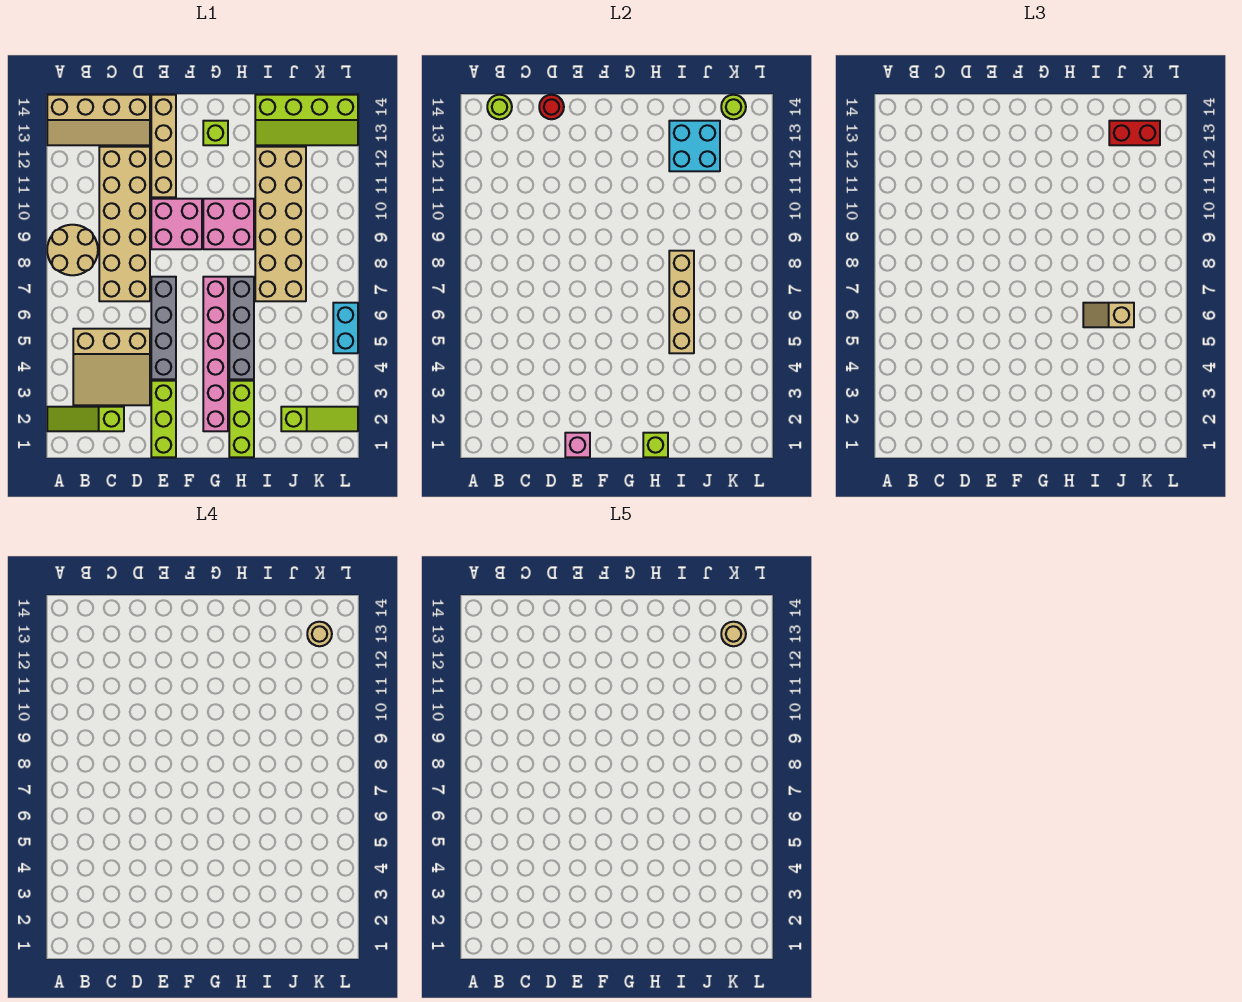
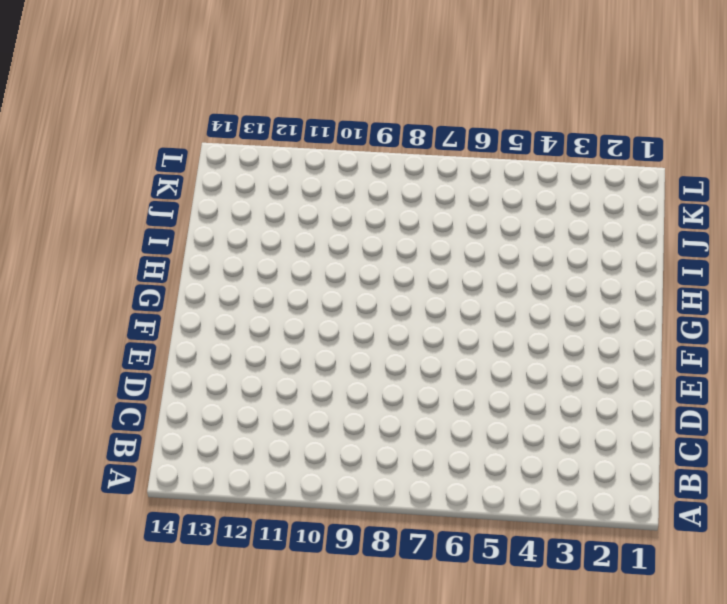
none -> lime slope A2:C2 level 1 top C
none -> tan round brick A8:B9 level 1
none -> tan slope A13:D14 level 1 top 14

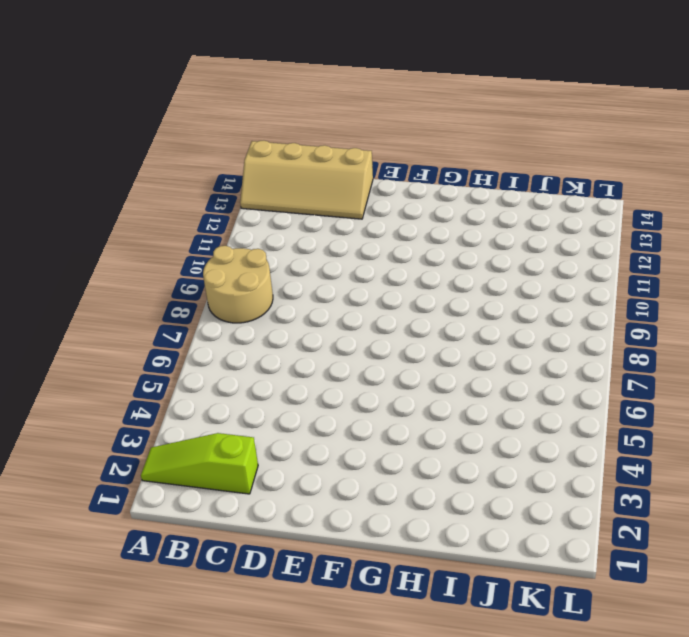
none -> tan slope B3:D5 level 1 top 5
none -> tan brick C7:D12 level 1
none -> lime brick E1:E3 level 1

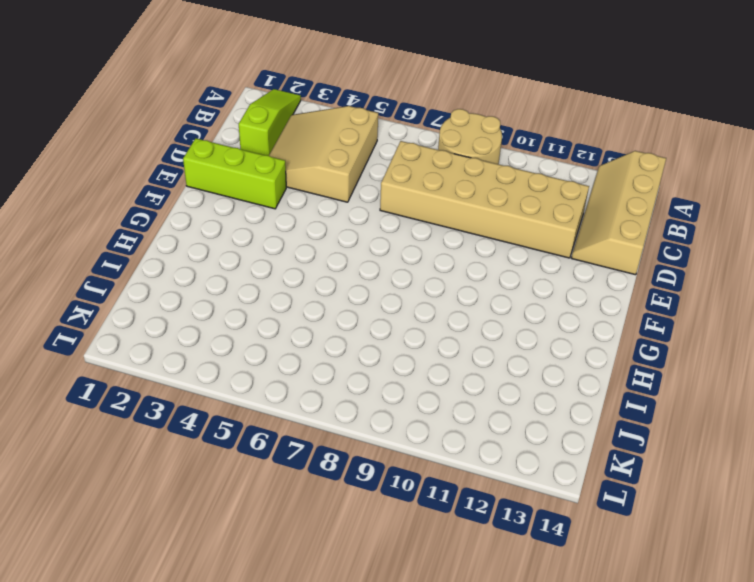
none -> grey brick E4:E7 level 1
none -> pink brick E9:F10 level 1
none -> tan brick E11:E14 level 1

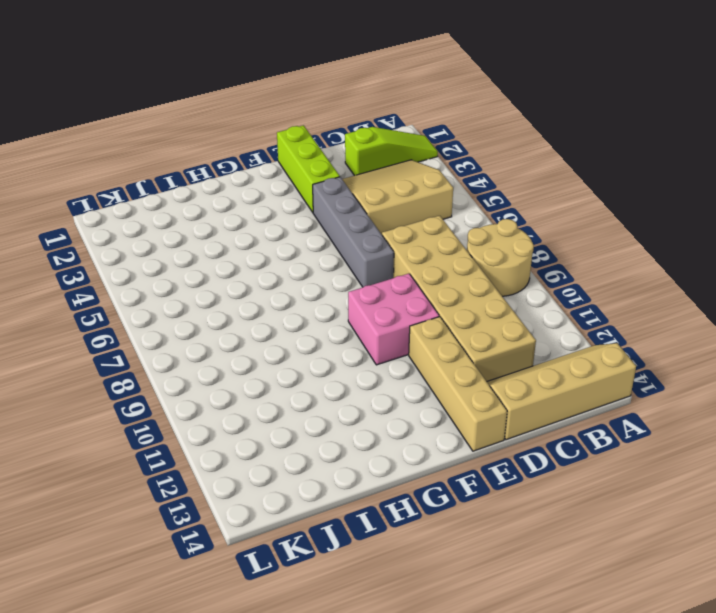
none -> pink brick G2:G7 level 1
none -> pink brick G9:H10 level 1
none -> lime brick G13 level 1

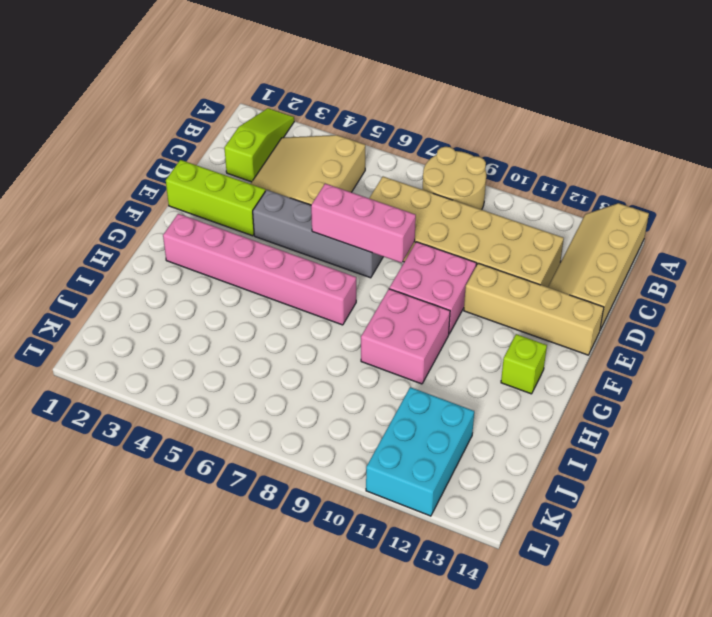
pink brick E6:E8 level 2 -> none
cyan brick J11:L12 level 1 -> tan brick I7:J12 level 1
none -> lime brick H1:H3 level 1
none -> grey brick H4:H7 level 1
none -> lime slope I13:L14 level 1 top 14

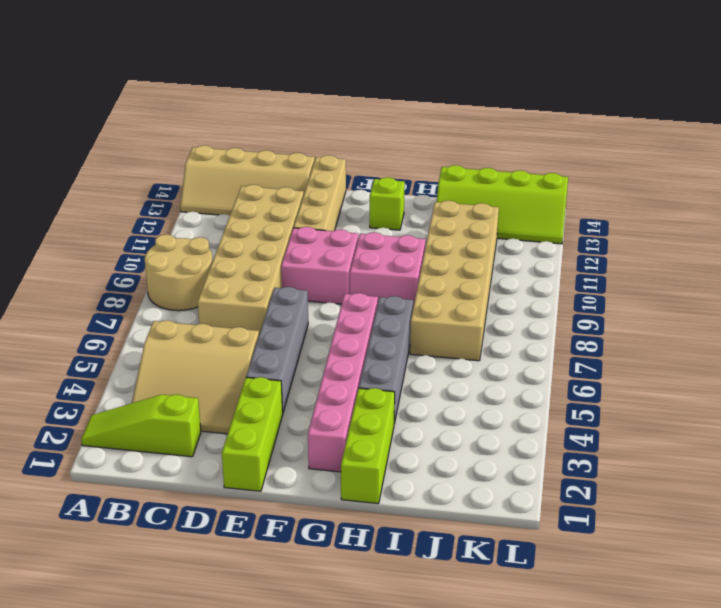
none -> lime slope J2:L2 level 1 top J
none -> cyan brick L5:L6 level 1
none -> lime round brick B14 level 2

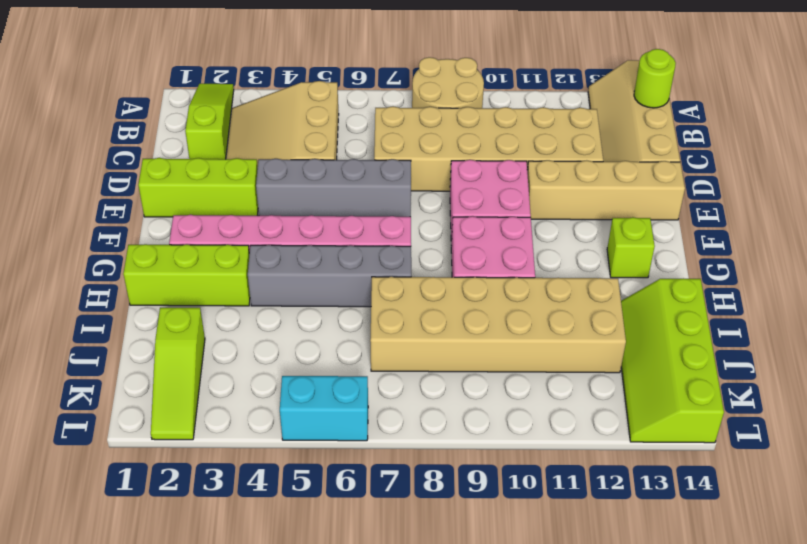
none -> red round brick D14 level 2
none -> pink brick E1 level 2
none -> lime brick H1 level 2

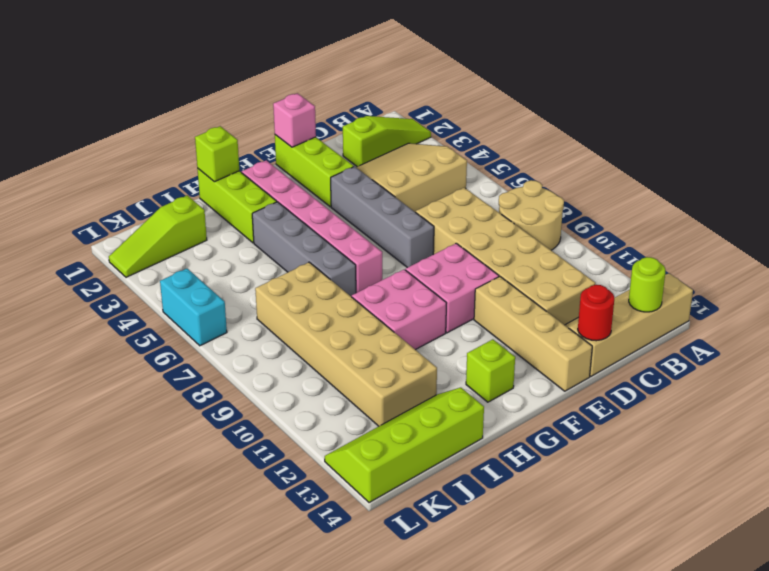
none -> tan brick I5:I8 level 2
none -> cyan brick I12:J13 level 2
none -> lime round brick K14 level 2

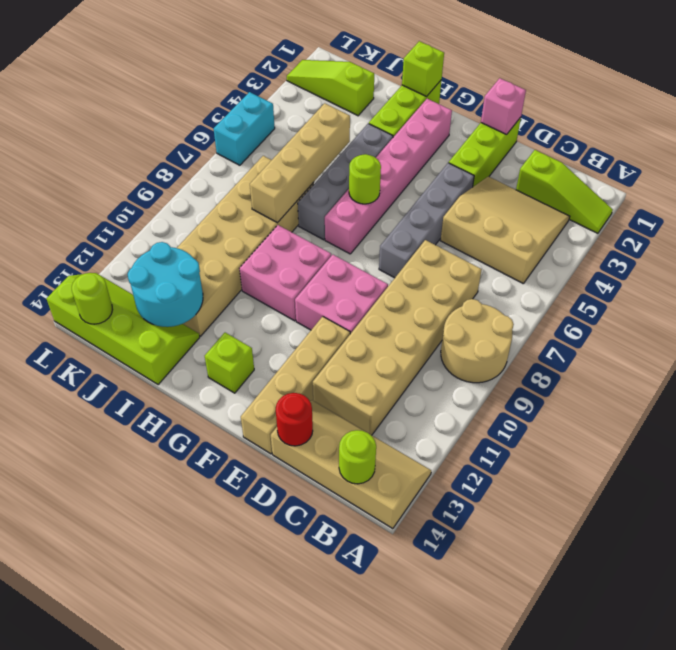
lime round brick G6 level 2 -> none
cyan round brick I12:J13 level 2 -> cyan brick I12:J13 level 2
none -> tan slope I6:J6 level 3 top J
none -> red brick J13:K13 level 3
none -> tan round brick K13 level 4

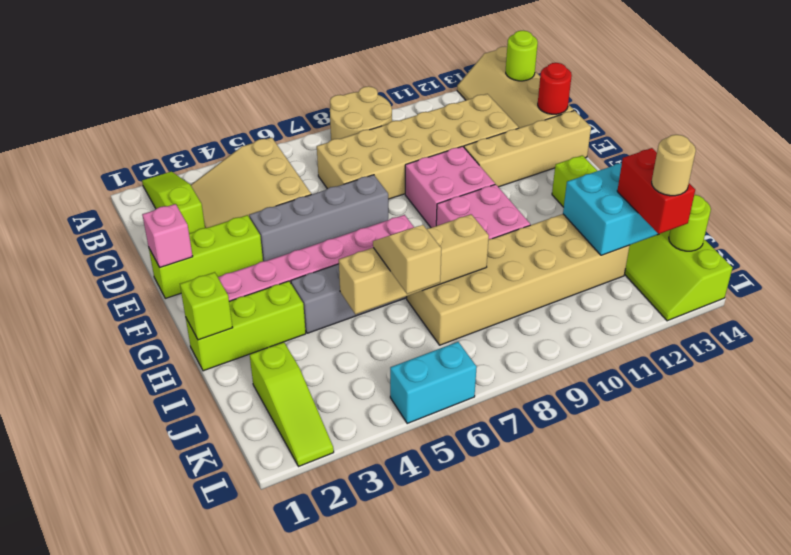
none -> tan round brick K13 level 5

